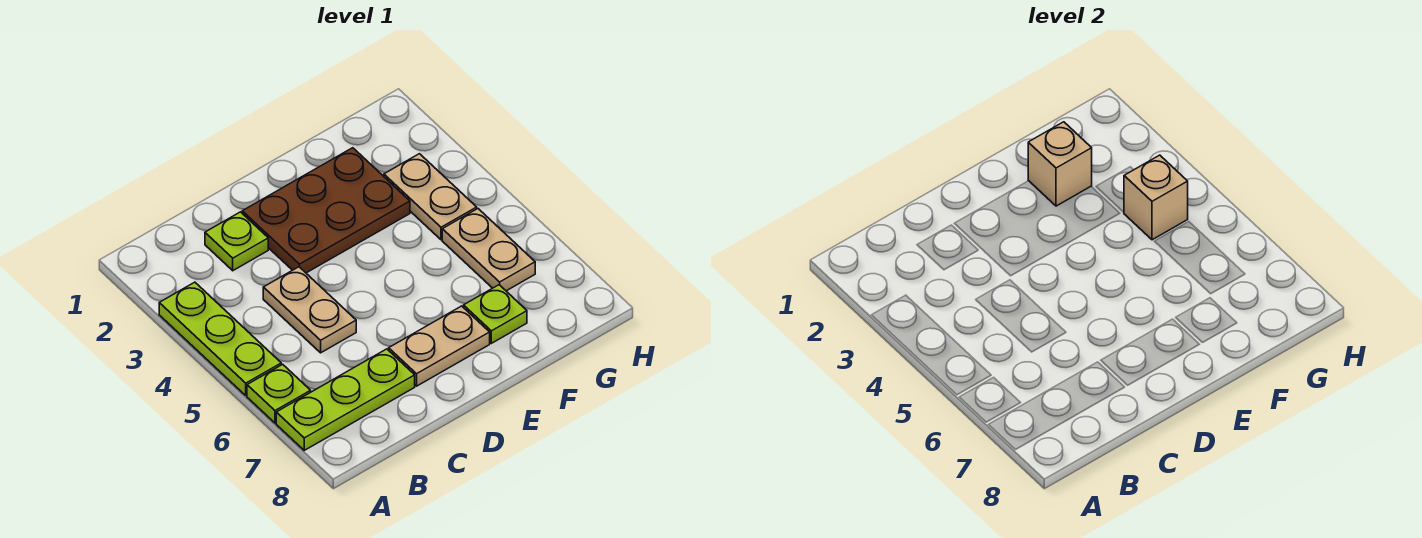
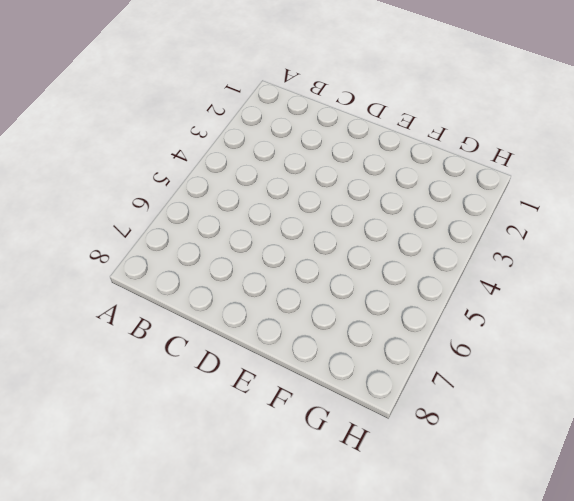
none -> lime plate A3:A5 level 1
none -> lime plate A6 level 1
none -> lime plate A7:C7 level 1

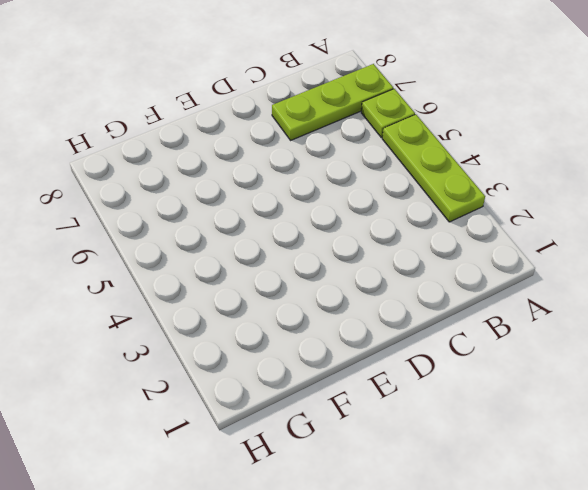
none -> lime plate C2 level 1
none -> tan plate C4:C5 level 1
none -> brown plate D2:F3 level 1

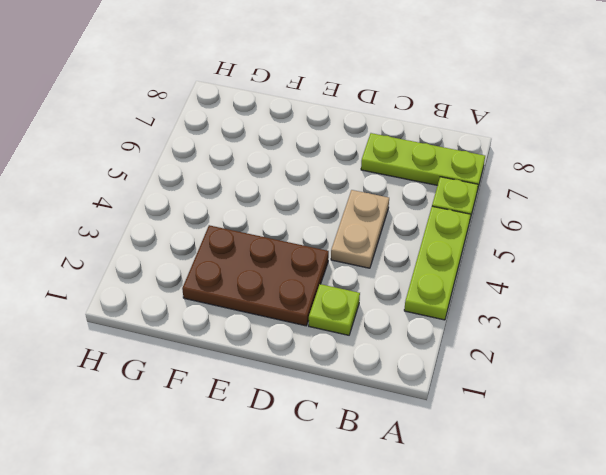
none -> tan plate D7:E7 level 1
none -> lime plate F7 level 1
none -> tan plate G3:G4 level 1

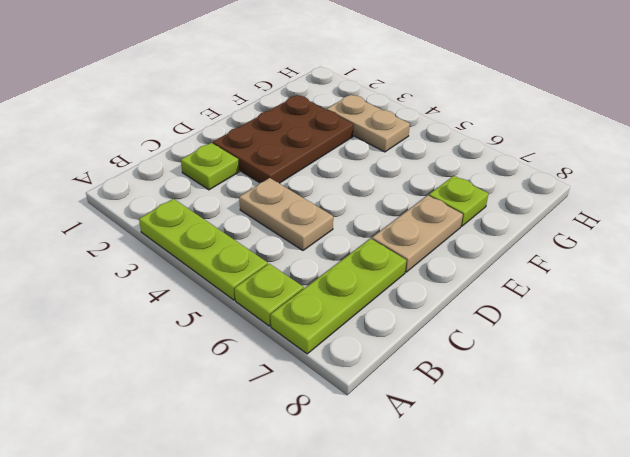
none -> tan plate G5:G6 level 1
none -> tan brick F2 level 2
none -> tan brick G4 level 2

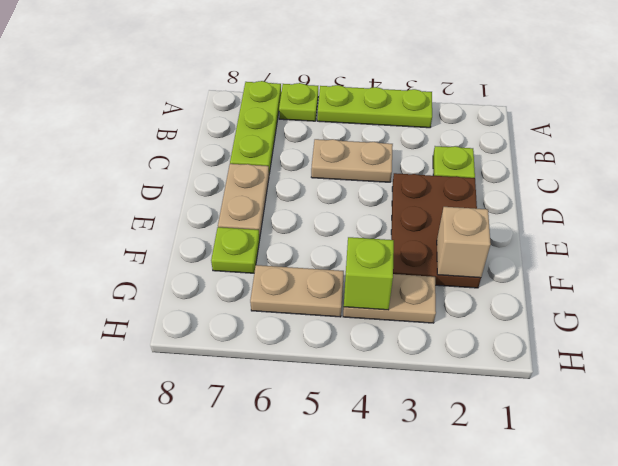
lime brick G4 level 2 -> tan brick G4 level 2

